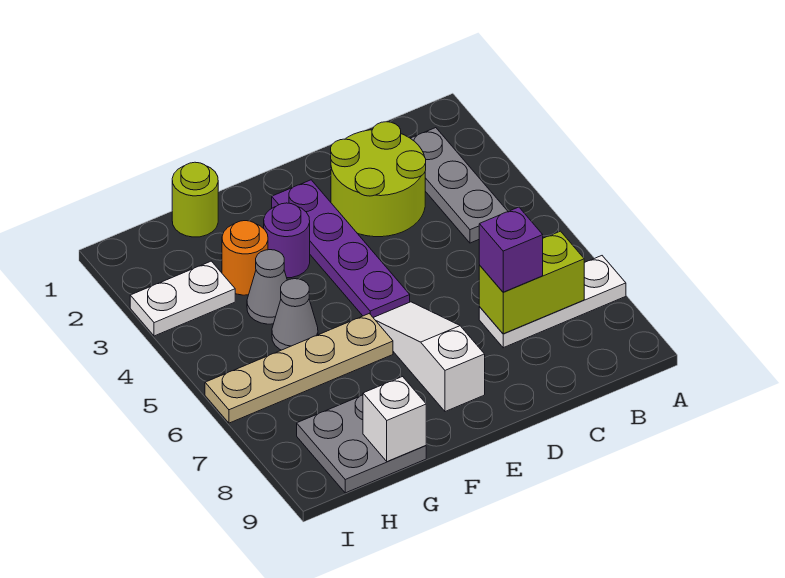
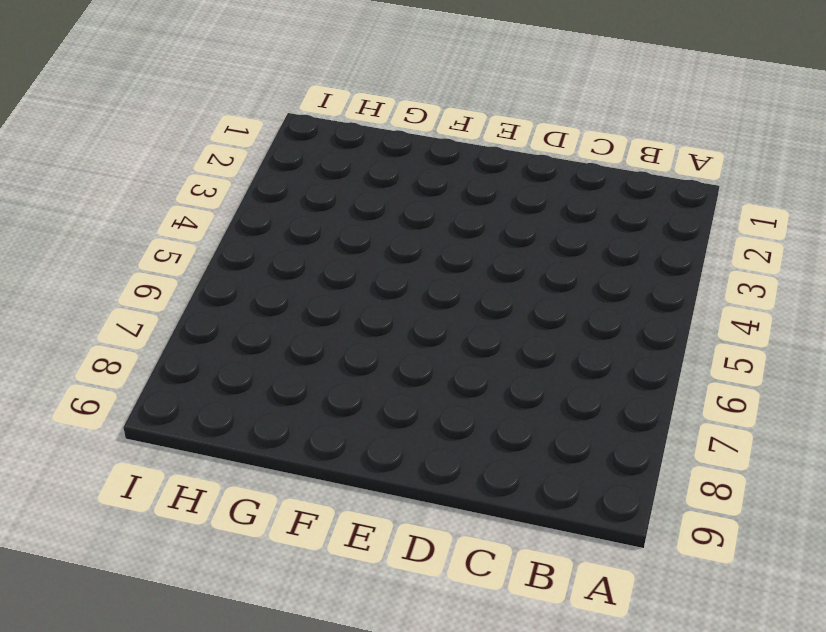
none -> white plate A7:C7 level 1
none -> grey plate B2:B4 level 1
none -> lime round brick C2:D3 level 1

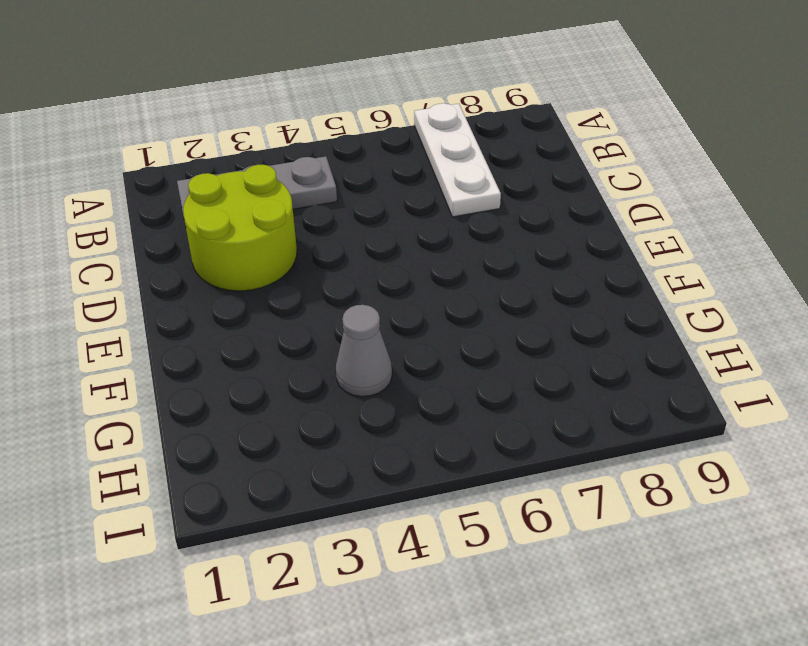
none -> purple plate E2:E5 level 1
none -> white slope E6:E8 level 1 top 8
none -> purple round brick F3 level 1

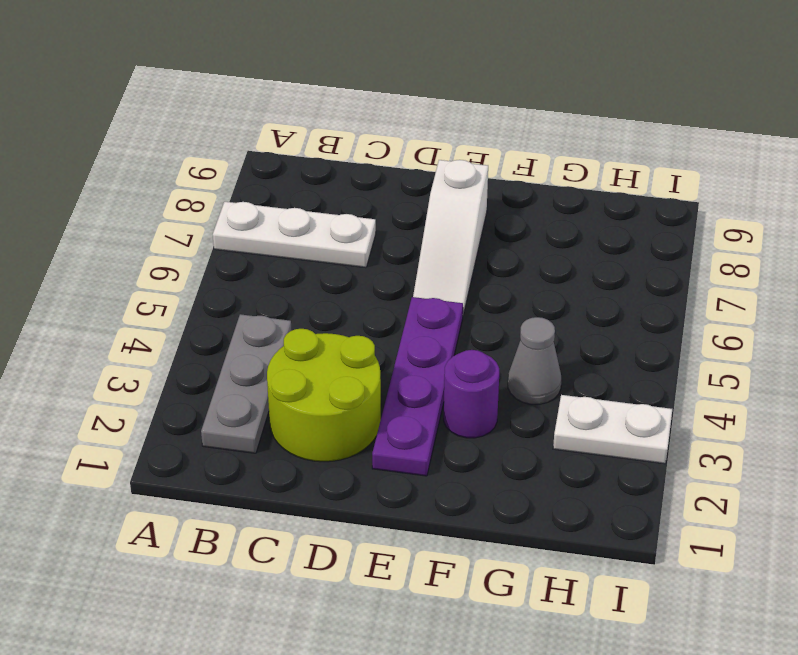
none -> tan plate F6:I6 level 1
none -> lime round brick G1 level 1
none -> orange round brick G3 level 1

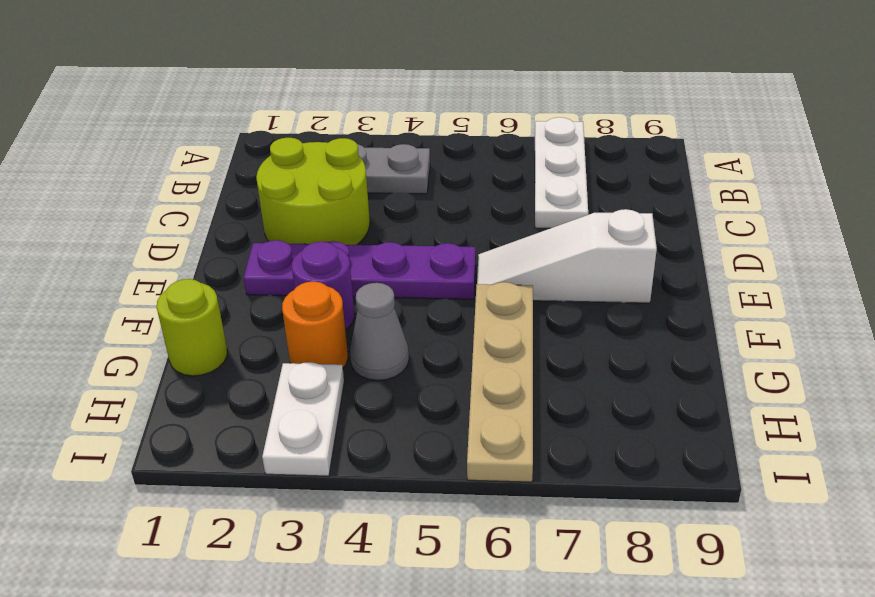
none -> grey cone G5 level 1
none -> grey plate G8:H9 level 1
none -> lime brick B7:C7 level 2

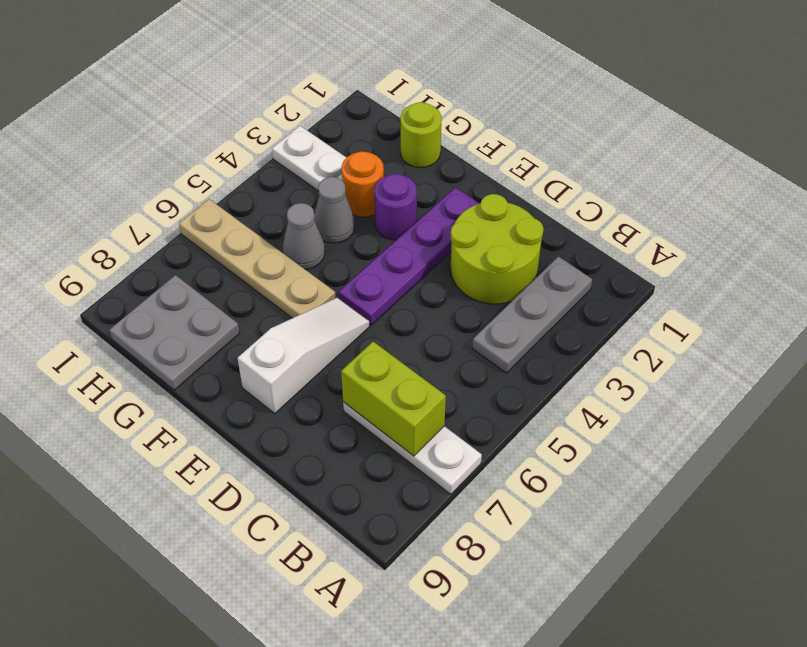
none -> white brick G9 level 2
none -> purple brick C7 level 3

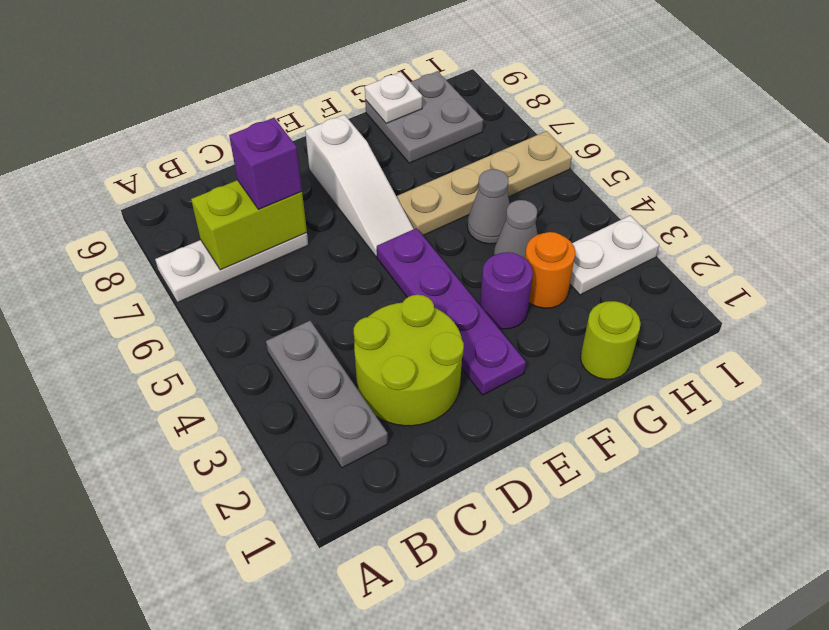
white plate G9 level 2 -> white brick G9 level 2

